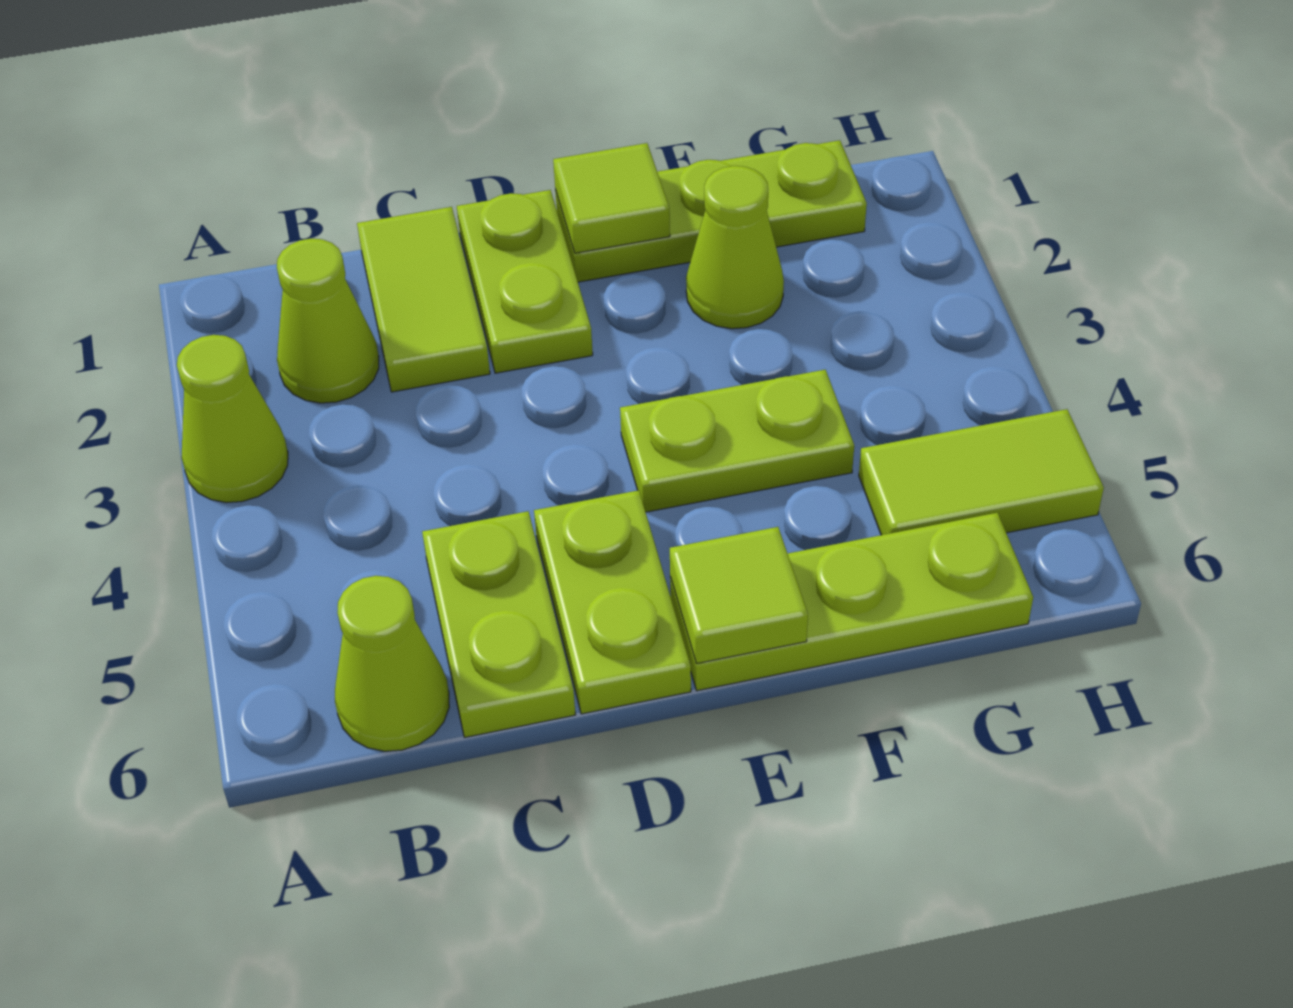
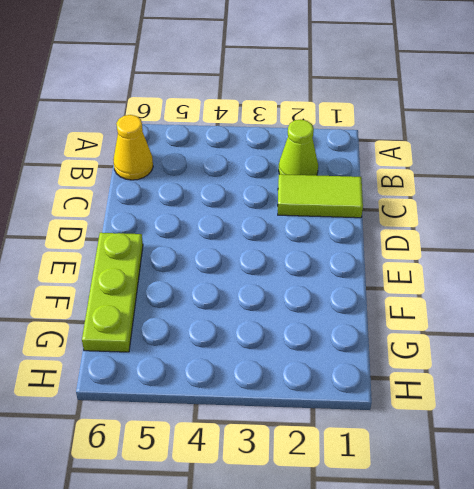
yellow cone B6 level 1 -> lime cone B6 level 1
none -> lime cone A3 level 1
none -> lime plate C5:C6 level 1
none -> lime plate D1:D2 level 1

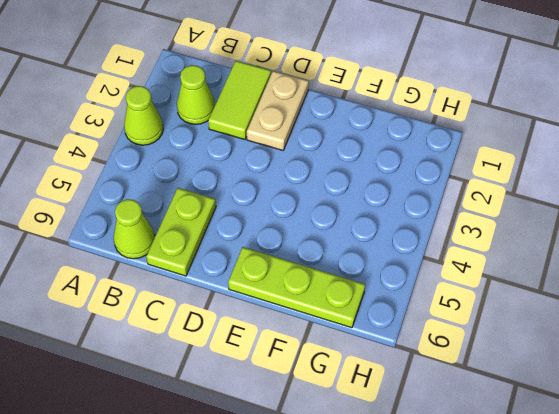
tan plate D1:D2 level 1 -> lime plate D1:D2 level 1
none -> lime plate D5:D6 level 1
none -> lime plate E1:G1 level 1
none -> lime plate E4:F4 level 1

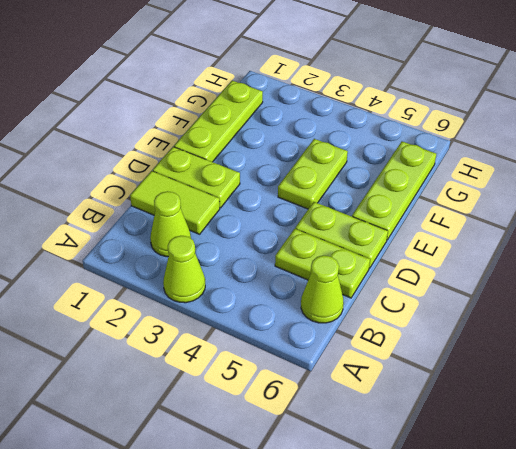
none -> lime cone F2 level 1
none -> lime tile G5:H5 level 1
none -> lime tile E1 level 2

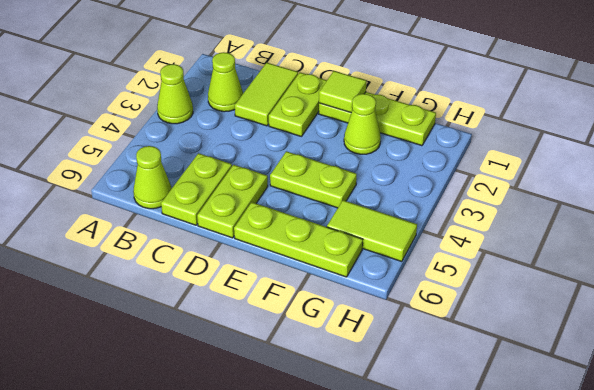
none -> lime tile E6 level 2

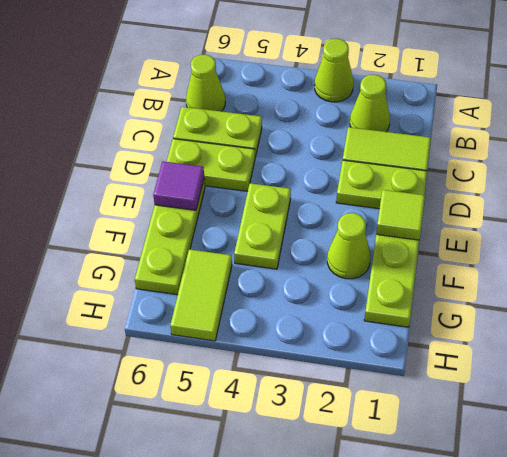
purple tile E6 level 2 -> lime tile E6 level 2

